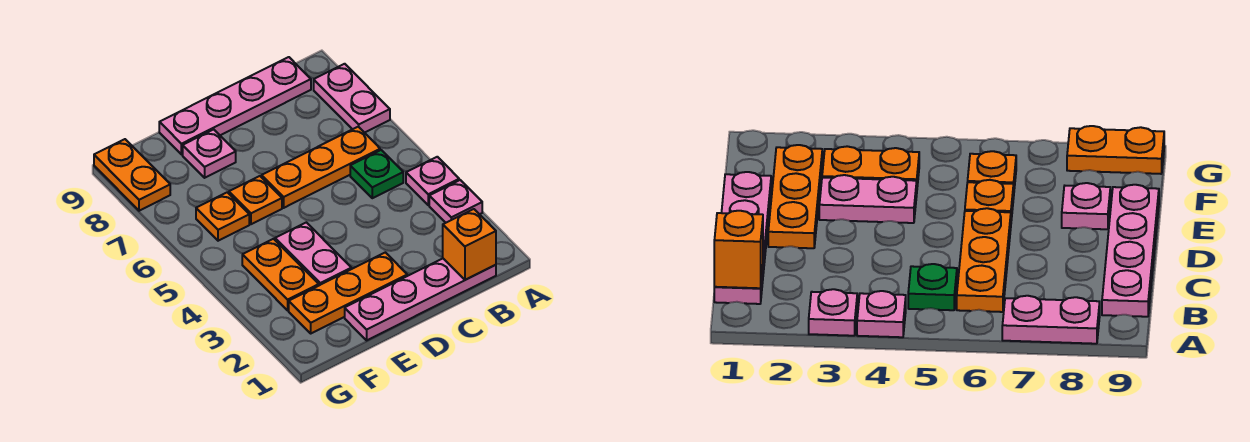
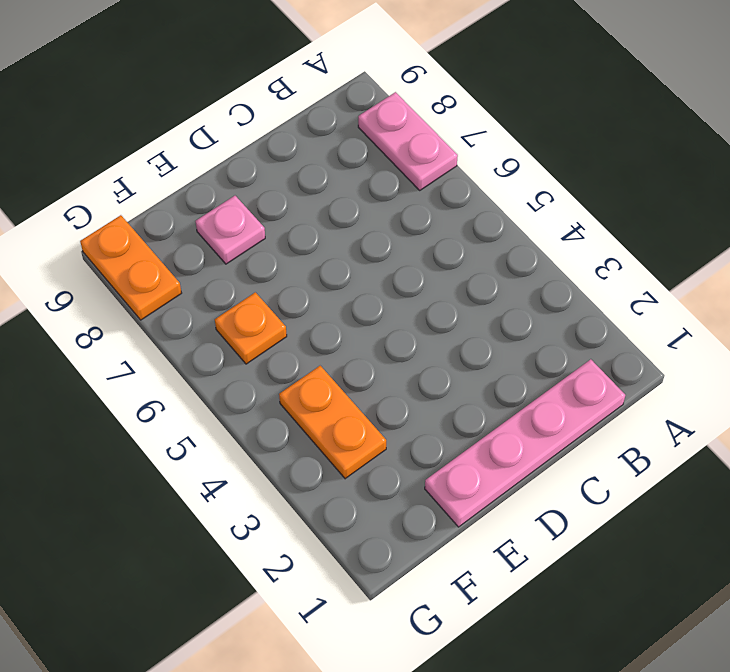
none -> pink plate A3 level 1
none -> pink plate A4 level 1
none -> green plate B5 level 1

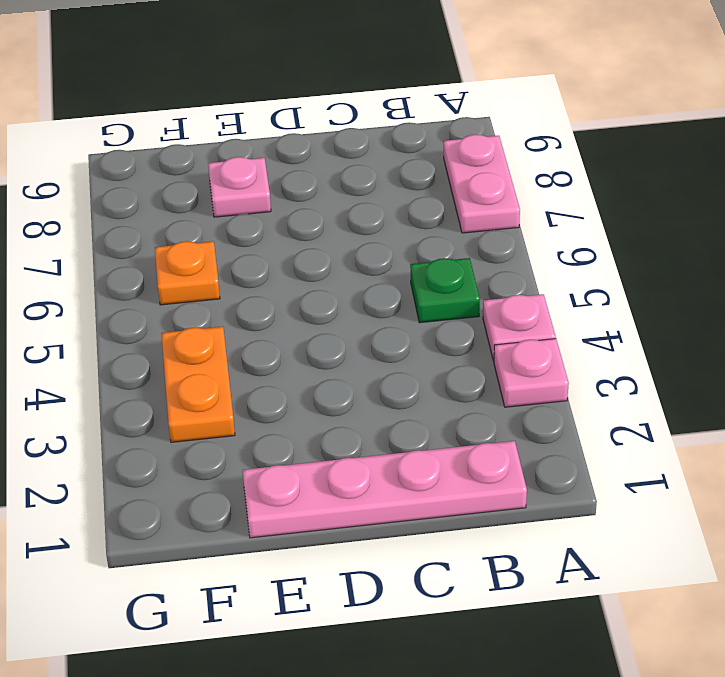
none -> orange plate B6:D6 level 1
none -> pink plate B9:E9 level 1
none -> orange plate D2:F2 level 1

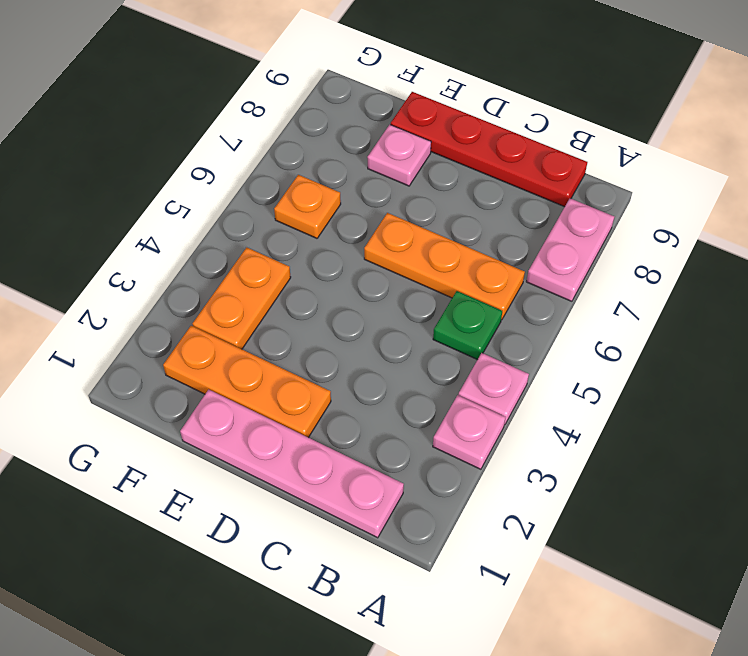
red plate B9:E9 level 1 -> pink plate B9:E9 level 1
none -> pink plate E3:E4 level 1
none -> orange plate E6 level 1
none -> orange plate G8:G9 level 1

